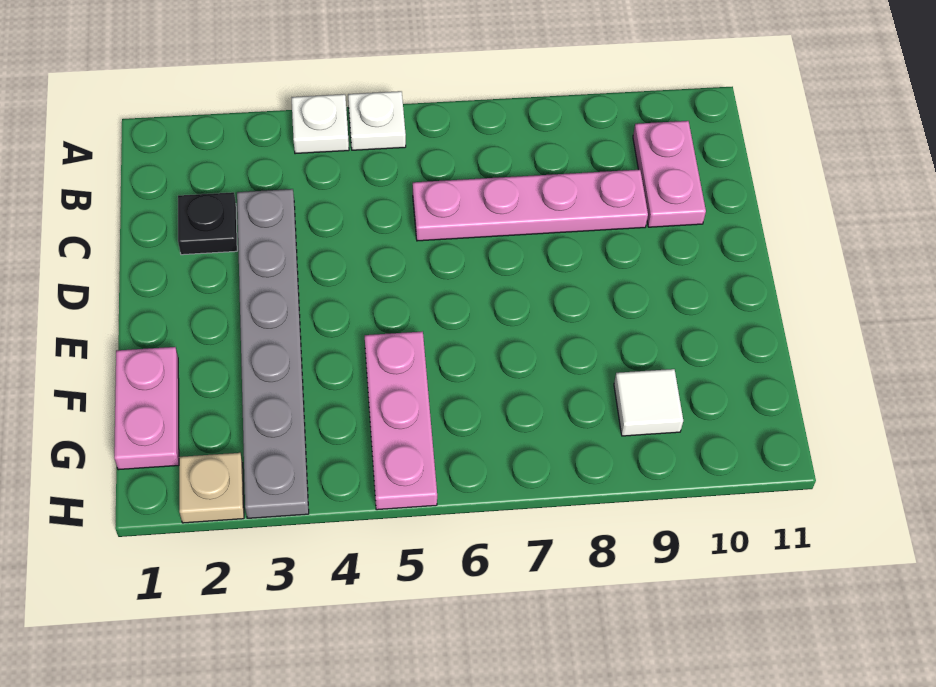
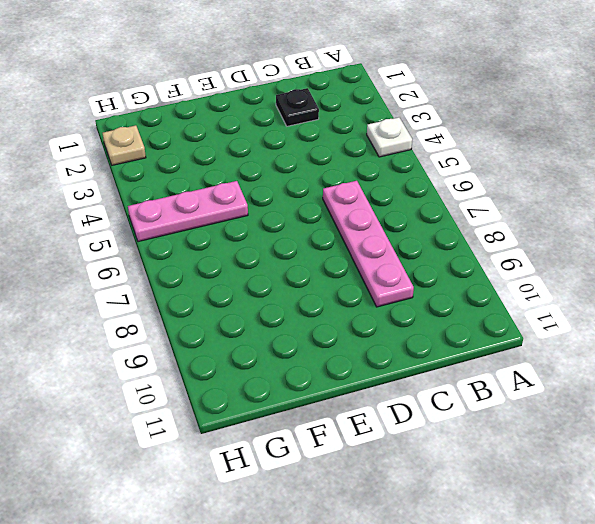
none -> white plate A5 level 1
none -> pink plate B10:C10 level 1

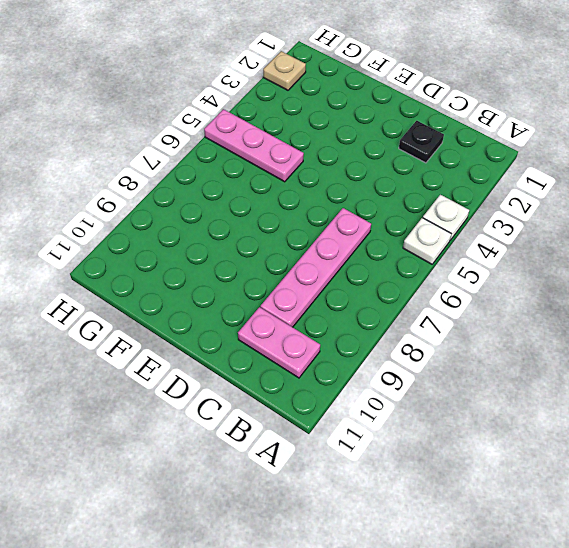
none -> grey plate C3:H3 level 1
none -> pink plate F1:G1 level 1

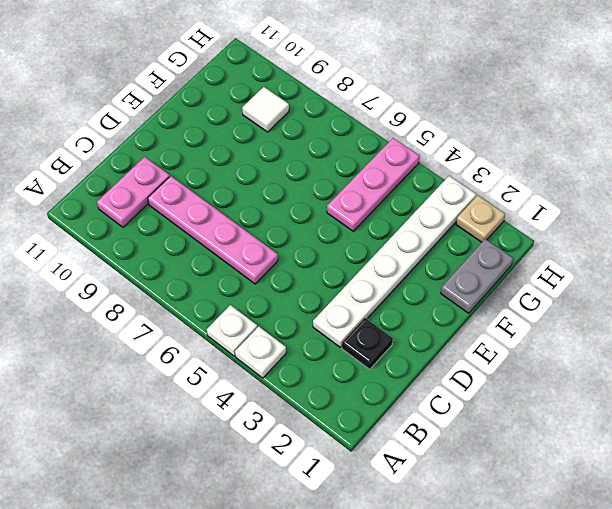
white plate C3:H3 level 1 -> grey plate C3:H3 level 1
grey plate F1:G1 level 1 -> pink plate F1:G1 level 1

